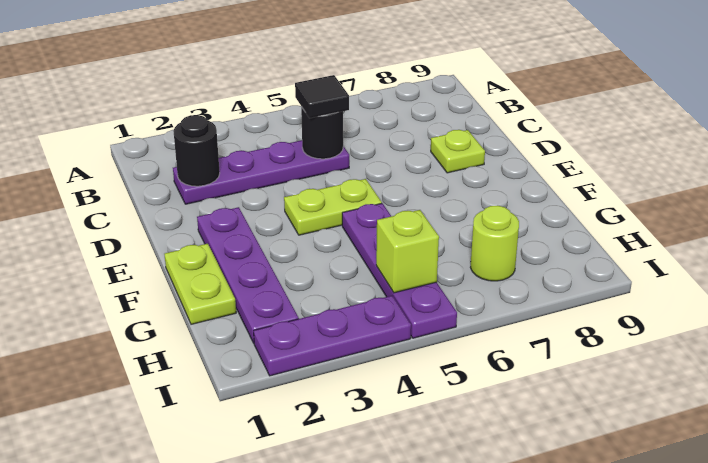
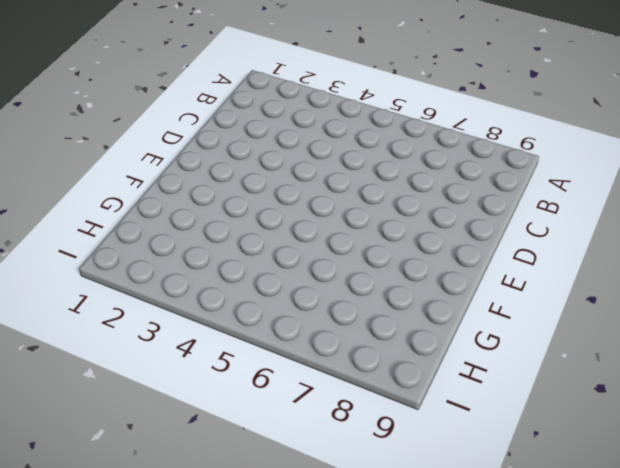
none -> purple plate C2:C5 level 1
none -> lime plate D8 level 1
none -> purple plate E2:H2 level 1

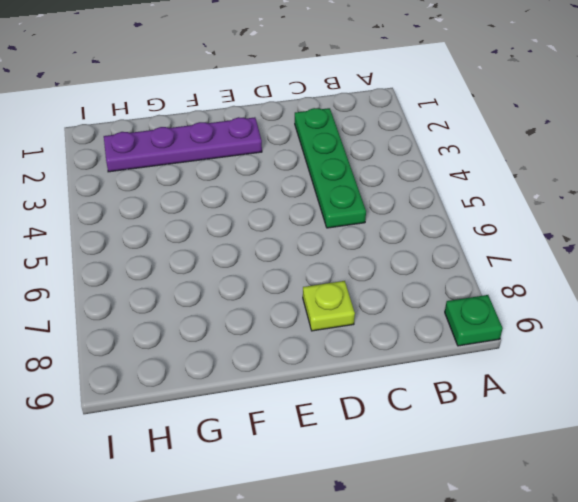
green plate A9 level 1 -> none
green plate C2:C5 level 1 -> purple plate C2:C5 level 1
none -> lime plate E4:E5 level 1
none -> lime plate F1:G1 level 1
none -> purple plate F5:I5 level 1

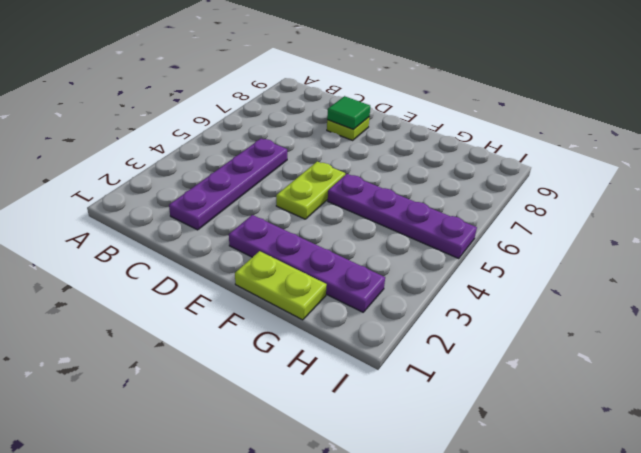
green tile D8 level 2 -> none
none -> lime round brick H7 level 1
none -> purple plate I2:I4 level 1
none -> black round brick C2 level 2

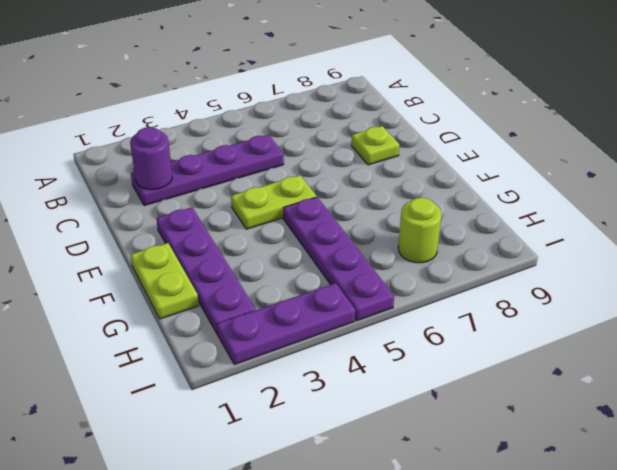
purple round brick C2 level 2 -> black round brick C2 level 2
none -> black round brick C5 level 2
none -> lime brick H5 level 2
none -> black tile C5 level 3

